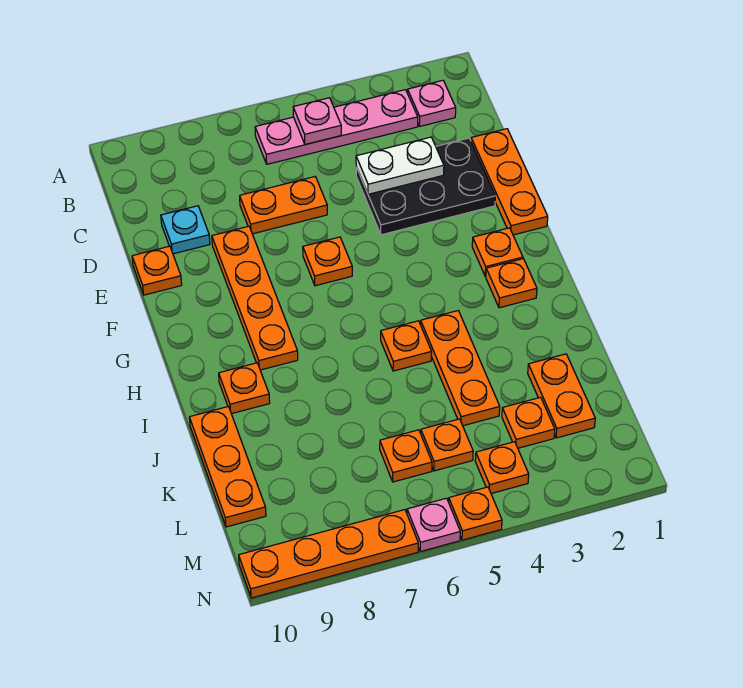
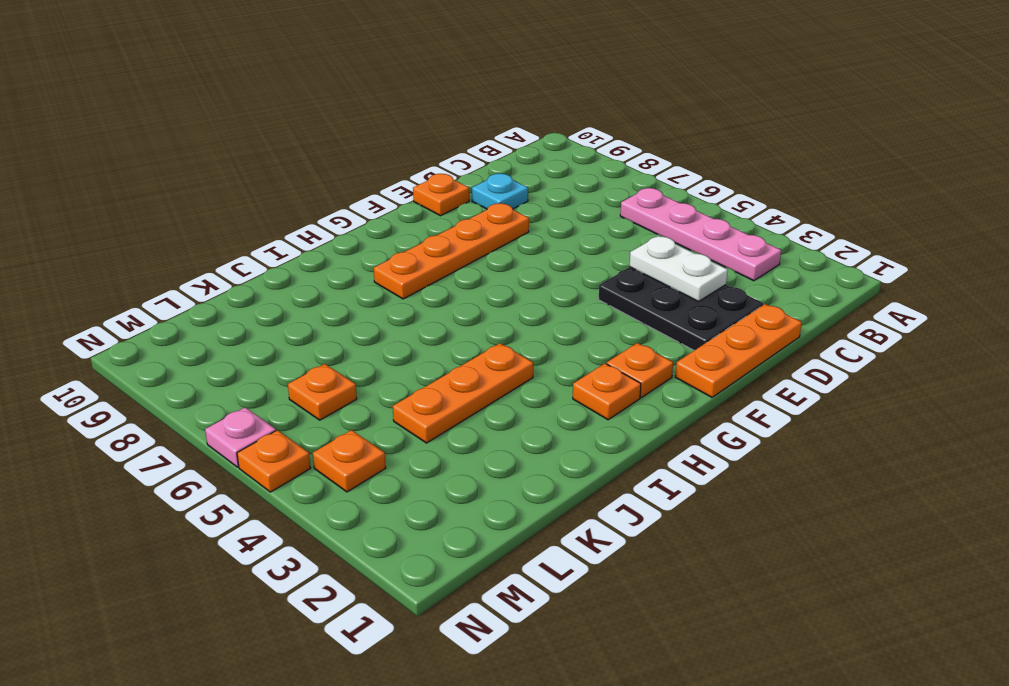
none -> pink plate B2 level 1
none -> orange plate D6:D7 level 1
none -> orange plate F6 level 1

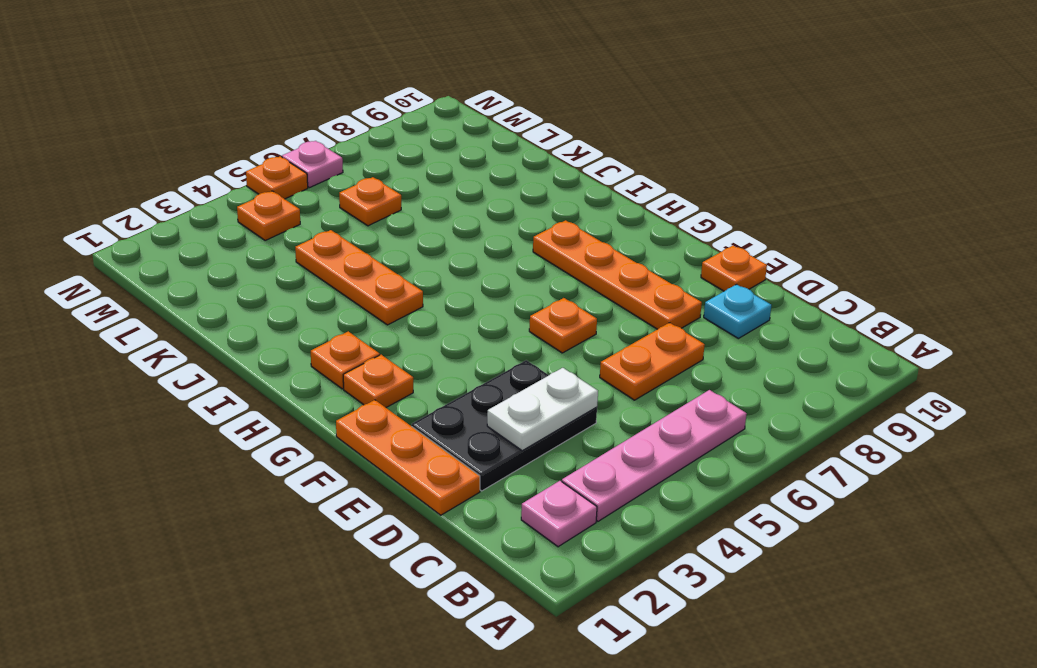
none -> orange plate I5 level 1
none -> orange plate I9 level 1
none -> orange plate J10:L10 level 1

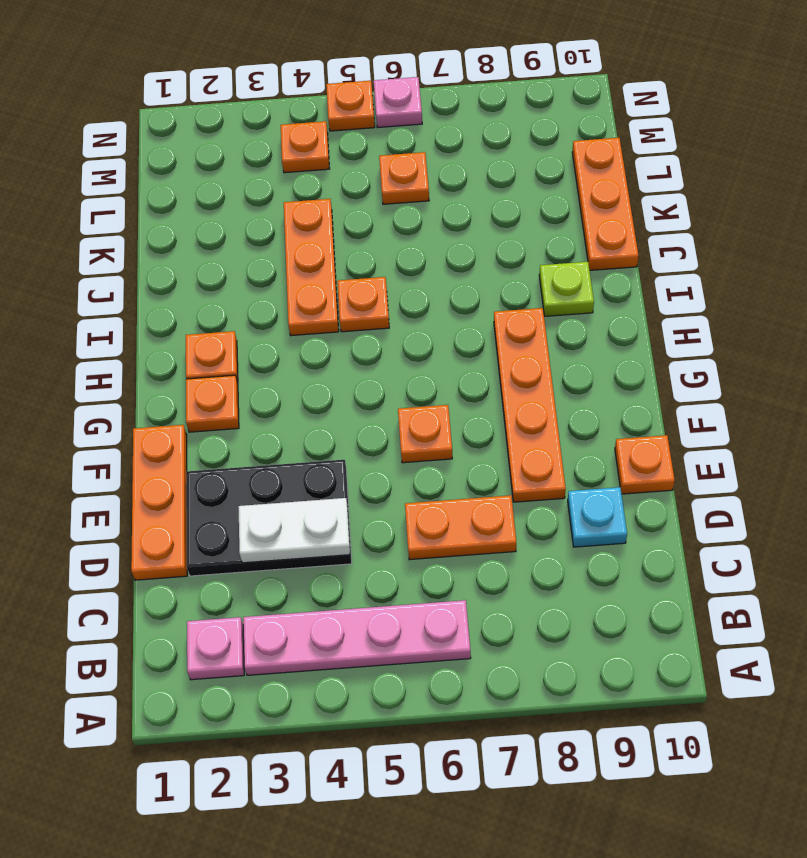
lime plate I9 level 1 -> orange plate I9 level 1
none -> orange plate K2:L2 level 1
none -> orange plate L3 level 1
none -> orange plate L5 level 1

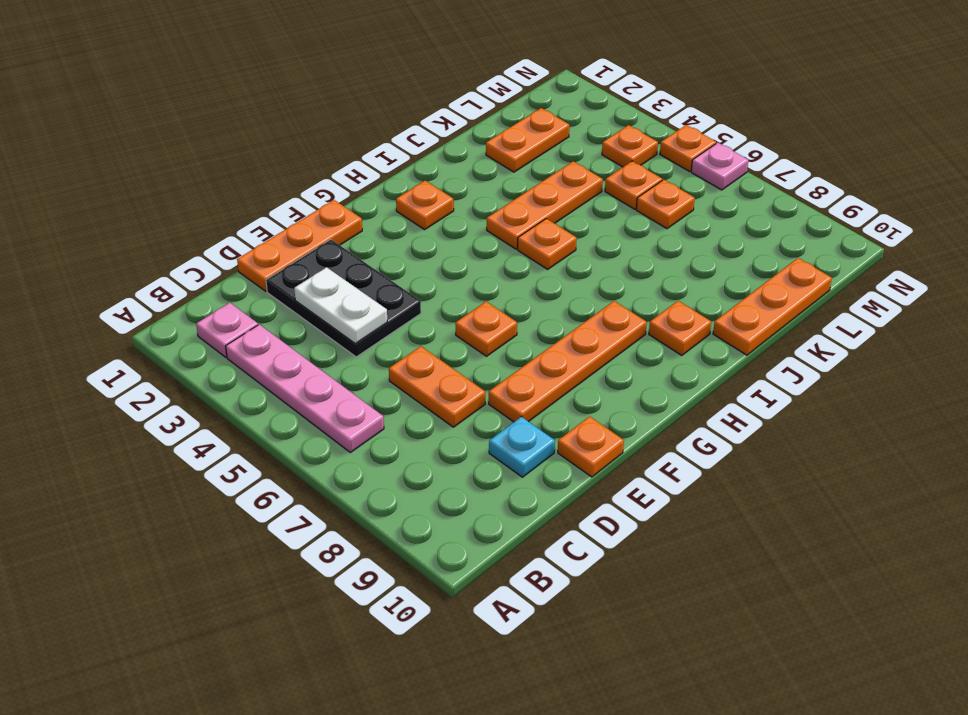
none -> orange plate G2 level 1
none -> orange plate L3 level 1
none -> orange plate N7:N10 level 1

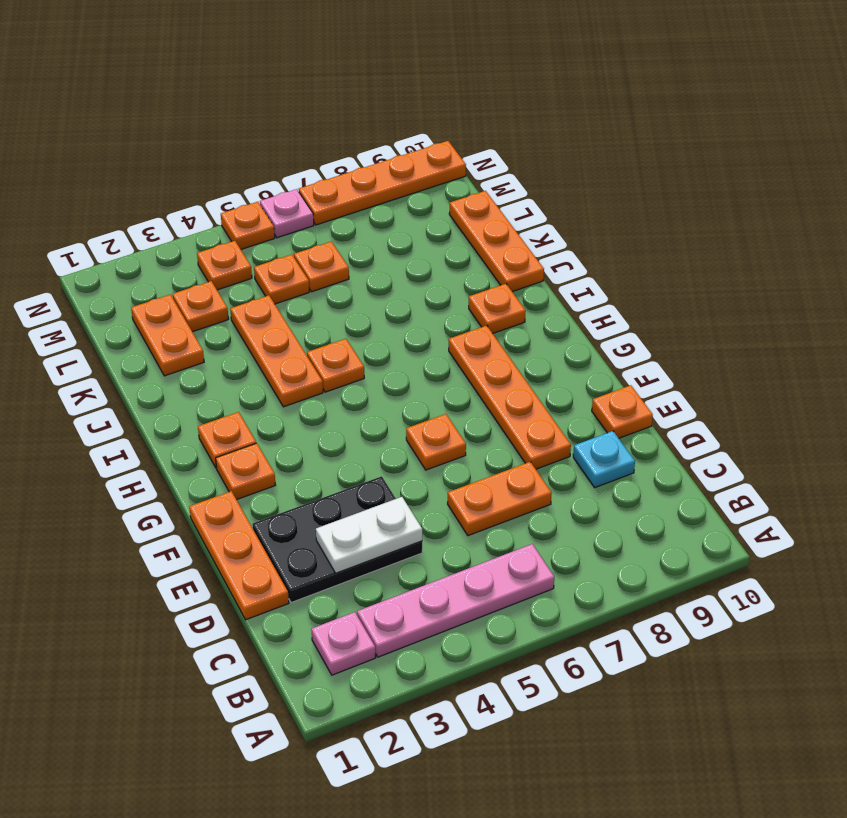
none -> pink plate B5 level 2

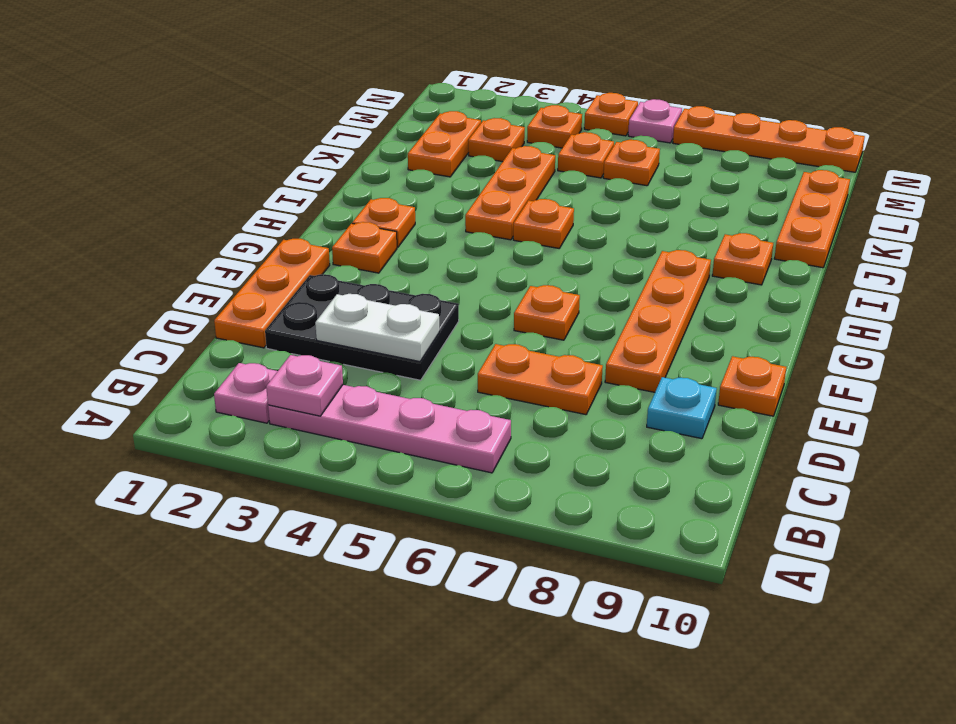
pink plate B3 level 2 -> pink plate B5 level 2

